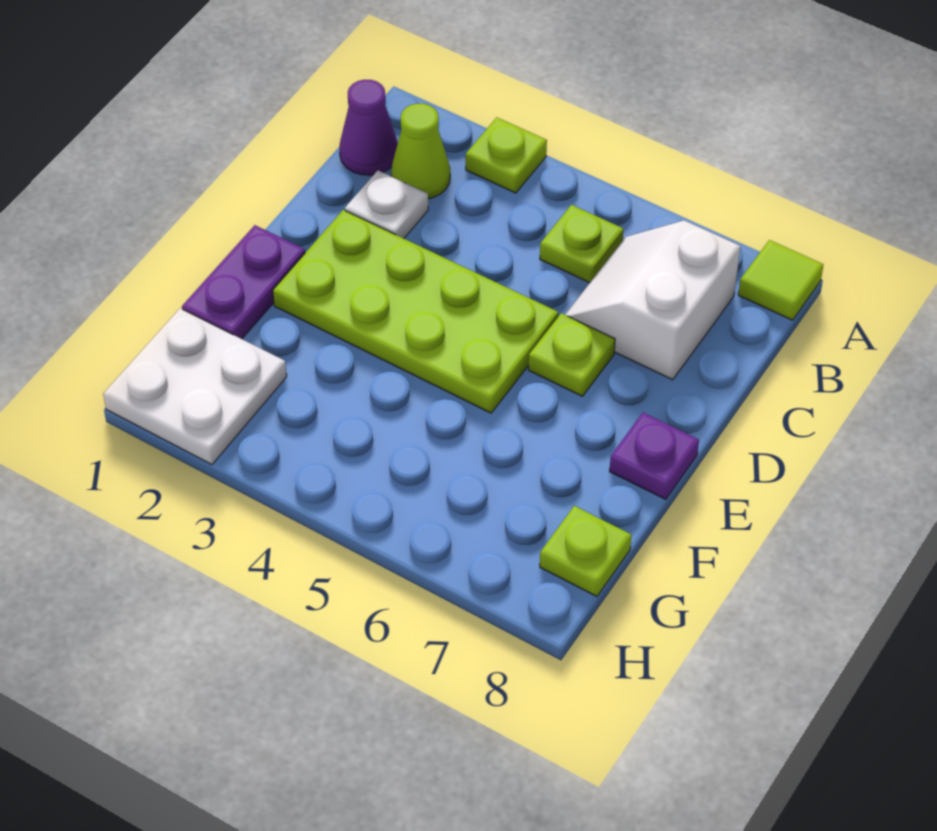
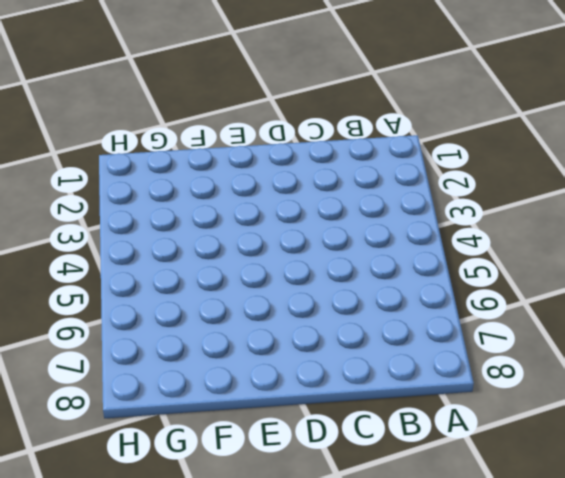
none -> lime plate A3 level 1
none -> lime tile A8 level 1
none -> purple cone B1 level 1

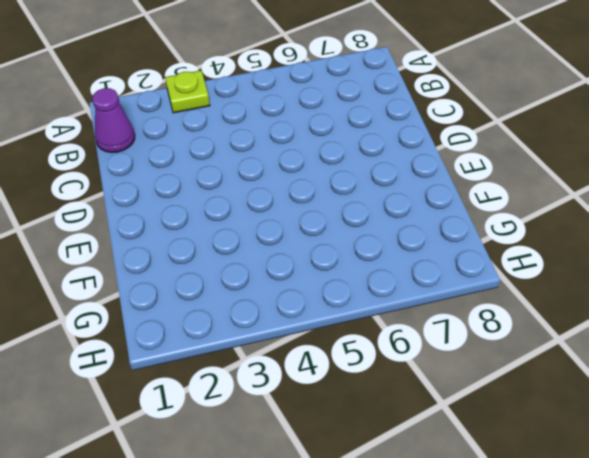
none -> lime tile A8 level 1
none -> lime cone B2 level 1
none -> lime plate B5 level 1

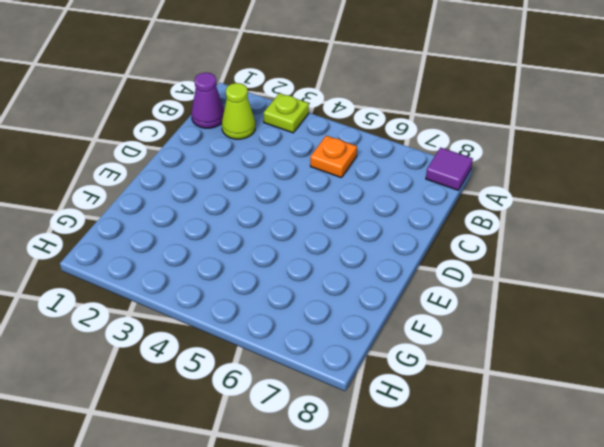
purple tile A8 level 1 -> lime tile A8 level 1
orange plate B5 level 1 -> lime plate B5 level 1
none -> white slope B6:C7 level 1 top 7
none -> white plate C2 level 1
none -> lime plate D2:E5 level 1

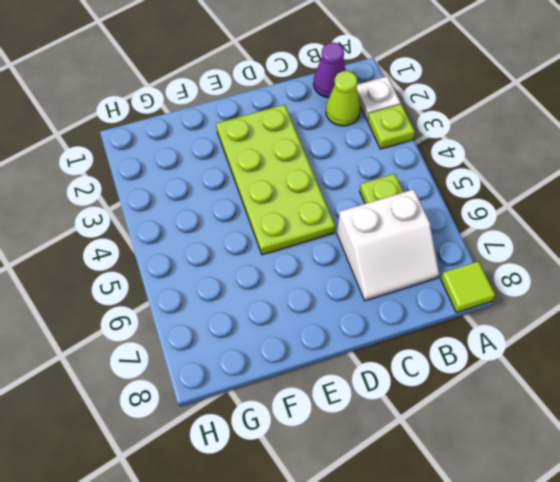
white plate A2 level 1 -> white plate C2 level 1
white slope B6:C7 level 1 top 6 -> white slope B6:C7 level 1 top 7
none -> lime plate D6 level 1
none -> purple plate E1:F1 level 1
none -> purple plate E8 level 1

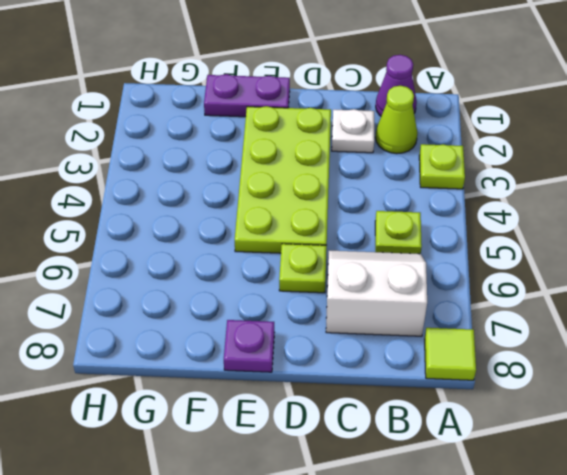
none -> white plate G1:H2 level 1
none -> lime plate G8 level 1

